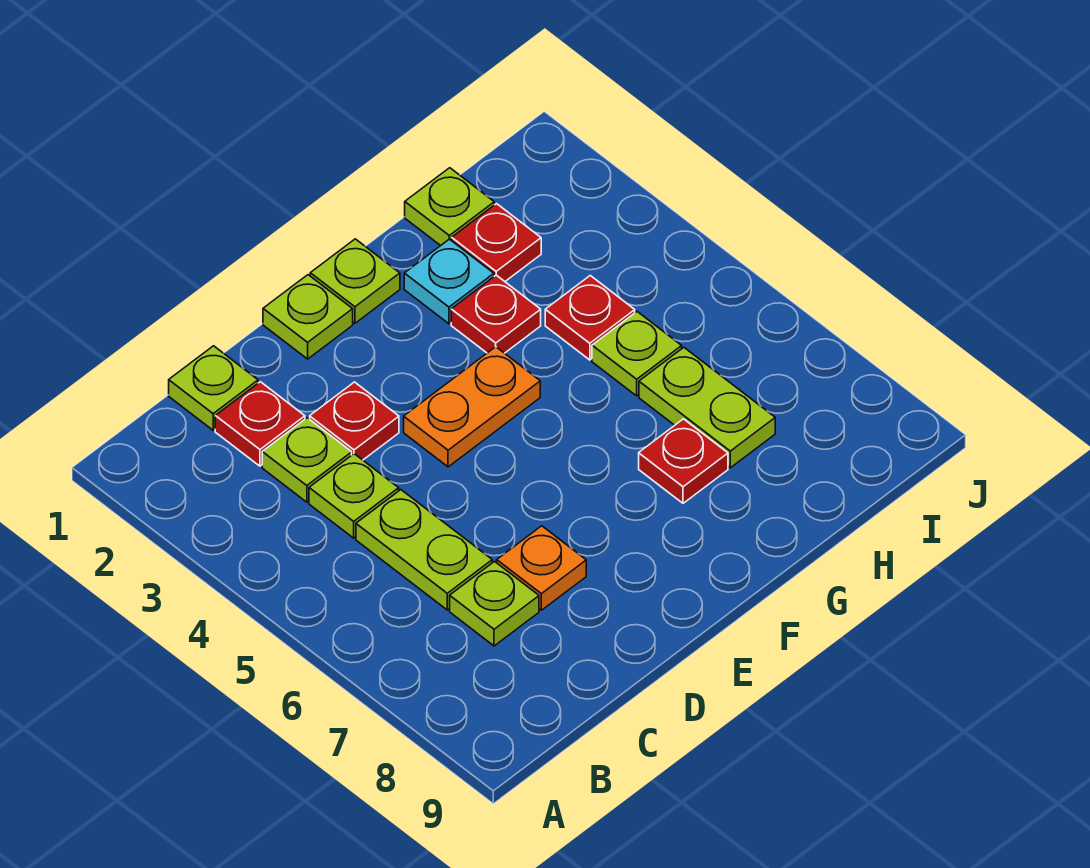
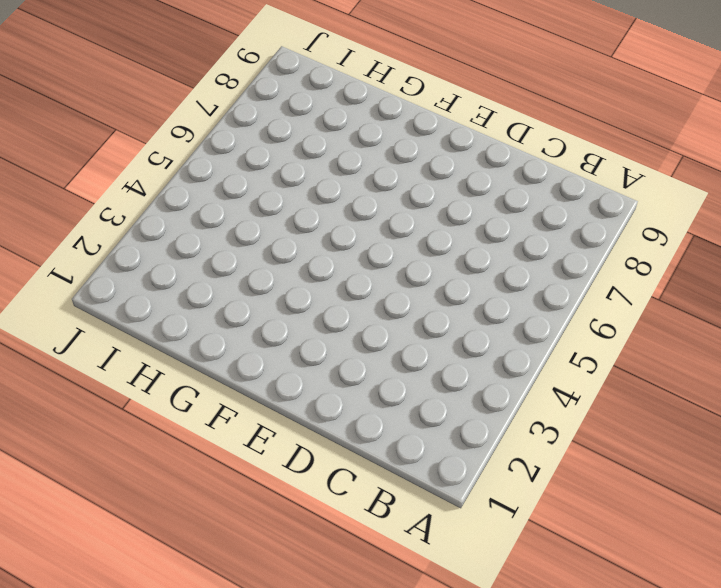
none -> lime plate C1 level 1
none -> red plate C2 level 1
none -> lime plate C3 level 1

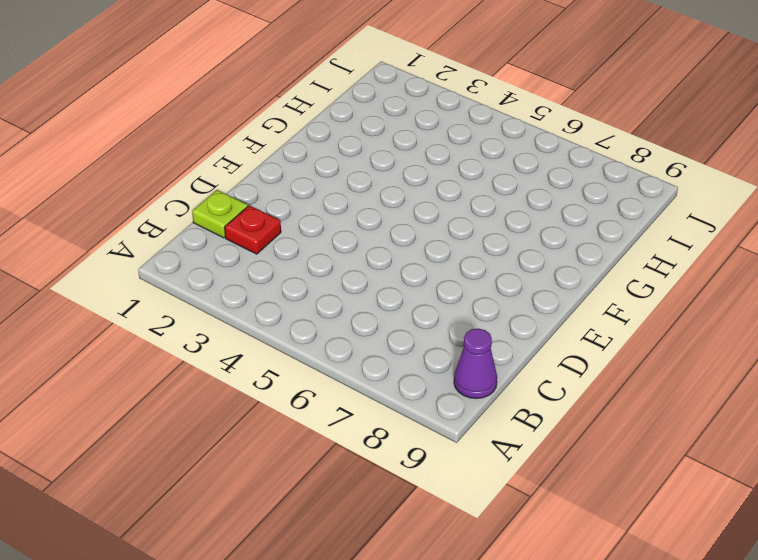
purple cone B9 level 1 -> none
none -> lime plate C3 level 1
none -> lime plate C4 level 1
none -> lime plate C5:C6 level 1

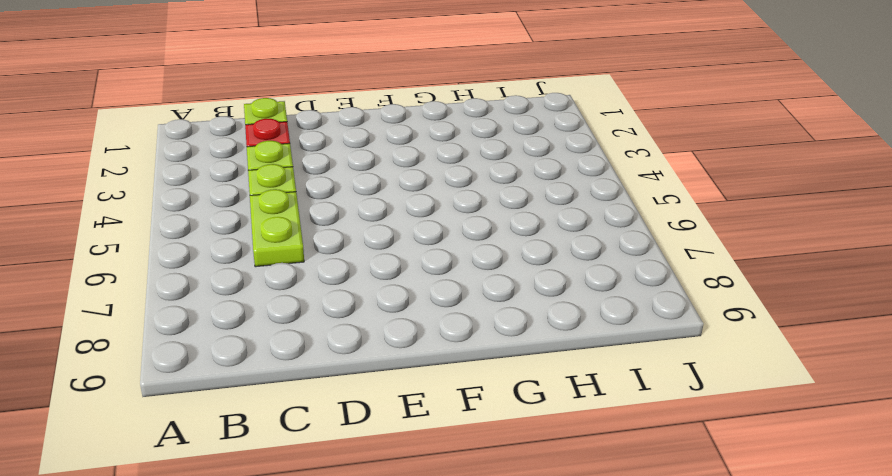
none -> lime plate C7 level 1
none -> red plate D3 level 1
none -> orange plate D7 level 1

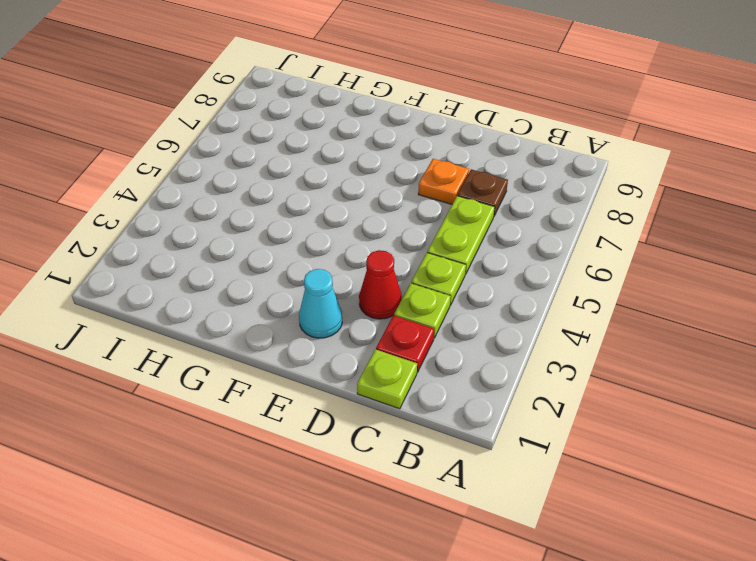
brown plate C7 level 1 -> lime plate C7 level 1
red cone D3 level 1 -> red plate D3 level 1
cyan cone E2 level 1 -> none
none -> lime plate E1 level 1
none -> orange plate E4:F4 level 1
none -> lime plate F1 level 1

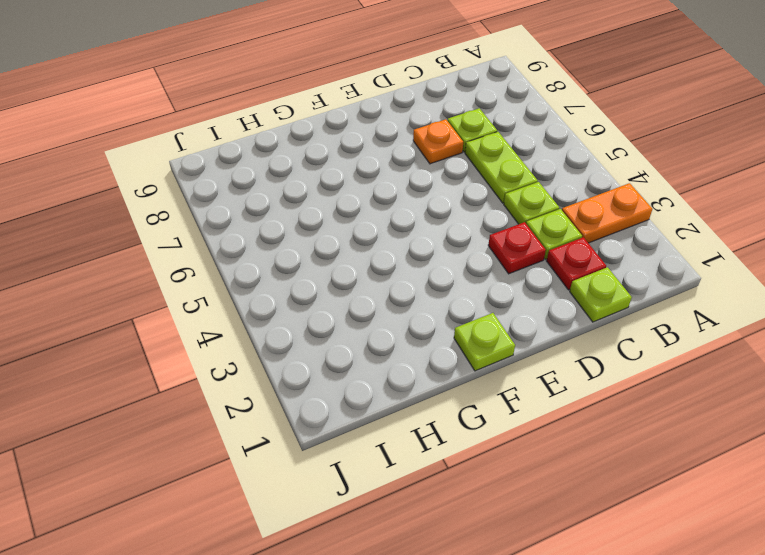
orange plate A3:B3 level 1 -> orange plate E4:F4 level 1
none -> lime plate E1 level 1
none -> cyan plate G2 level 1
none -> red plate G3 level 1

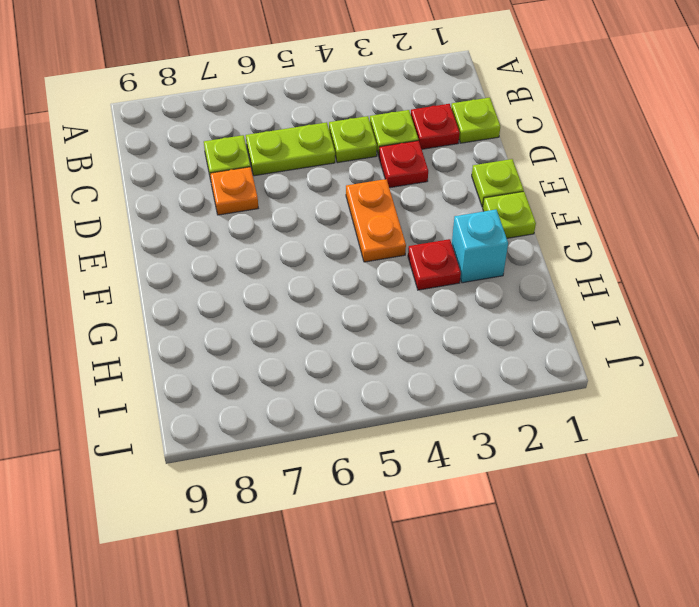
cyan brick G2 level 1 -> cyan plate G2 level 1
none -> red plate G7 level 1
none -> lime plate H1 level 1
none -> red plate H2 level 1

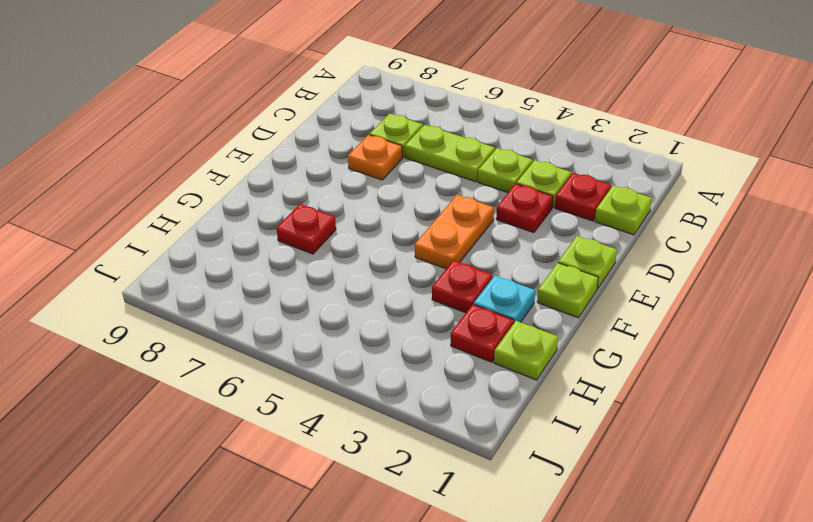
none -> red plate H4 level 1
none -> lime plate H5 level 1
none -> lime plate H6:H7 level 1

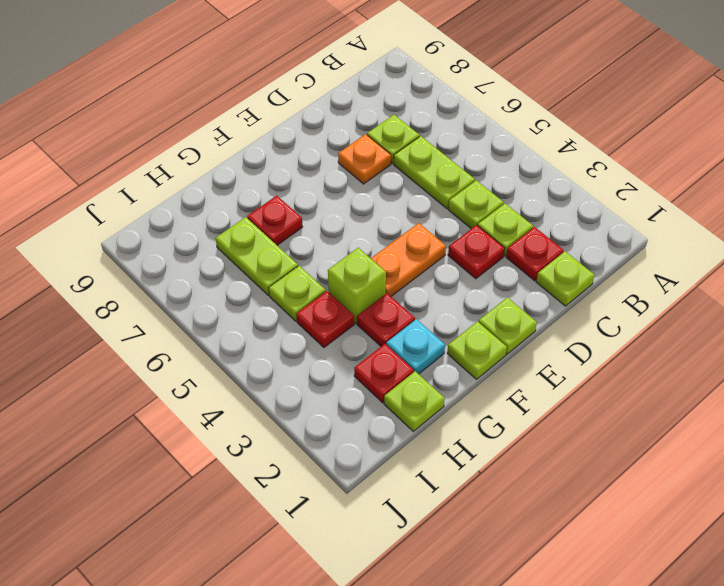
lime brick G4 level 1 -> none

